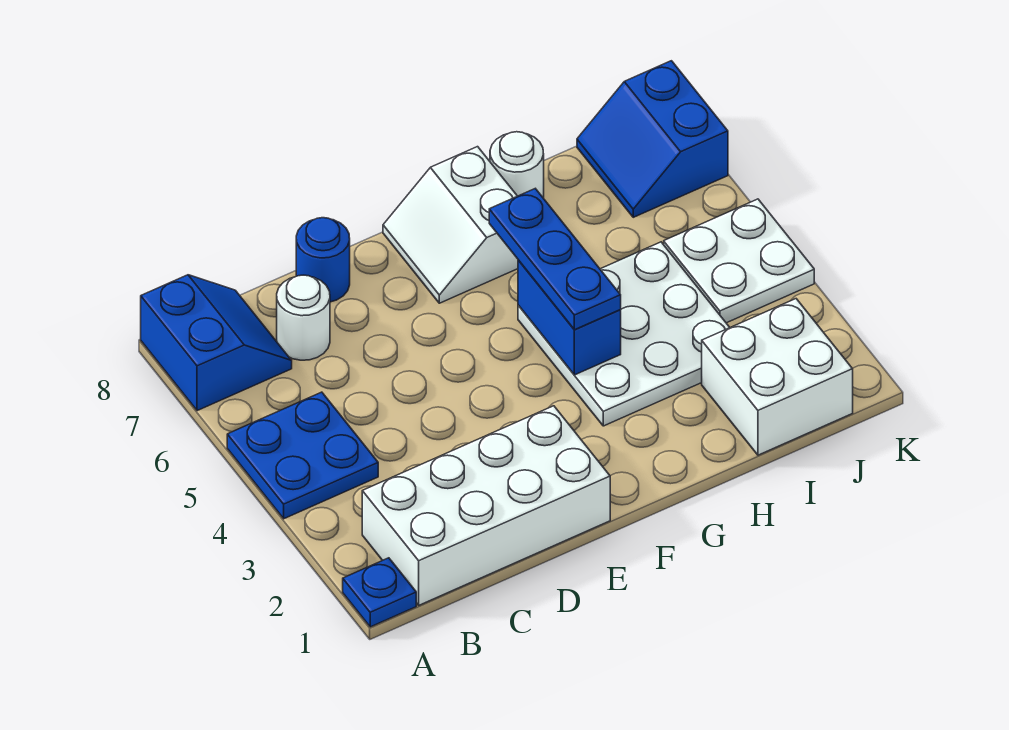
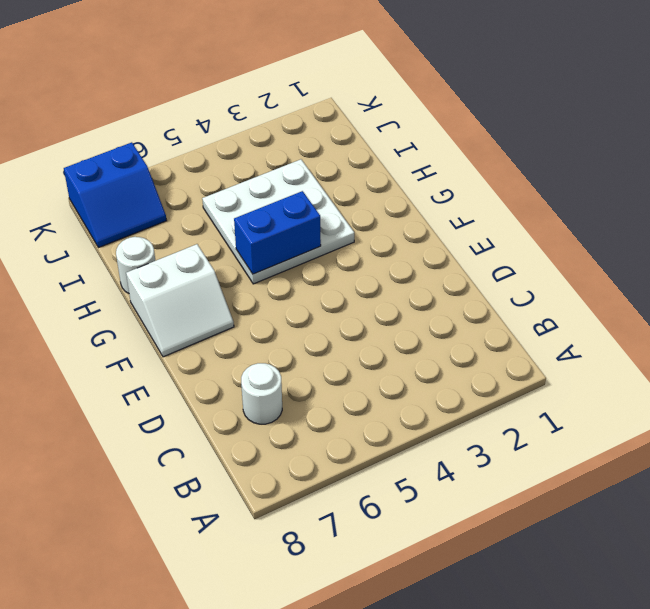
none -> blue plate A1 level 1
none -> blue plate A4:B5 level 1
none -> blue slope A7:B8 level 1 top A

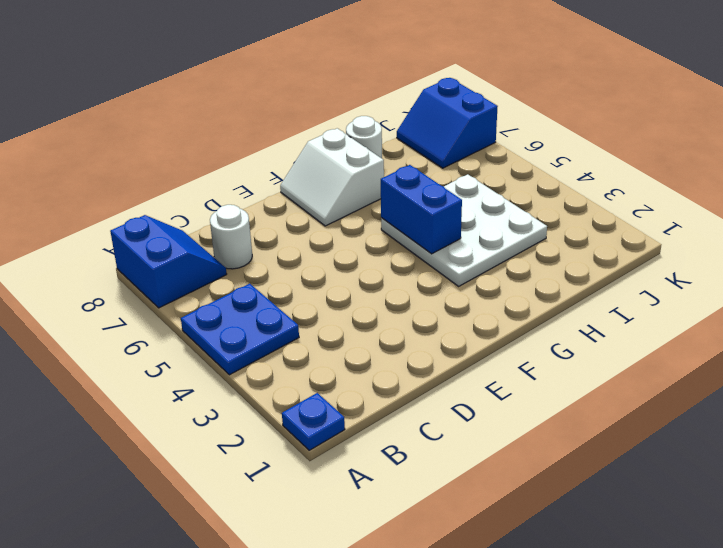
none -> white brick B1:E2 level 1
none -> blue round brick D8 level 1
none -> white brick I1:J2 level 1

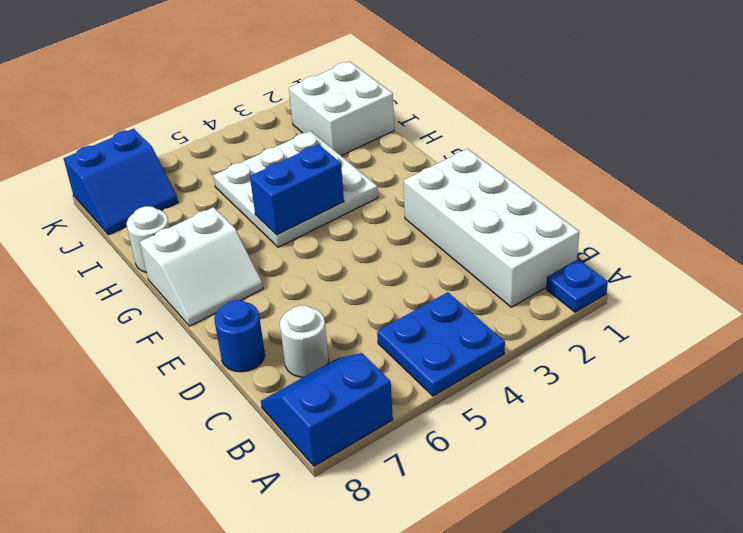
none -> white plate J4:K5 level 1
none -> blue plate G4:G6 level 3

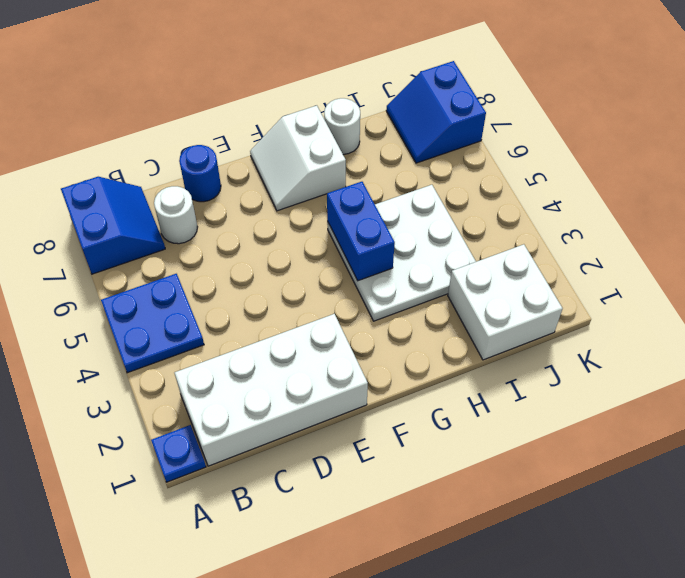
none -> white plate J4:K5 level 1
none -> blue plate G4:G6 level 3

